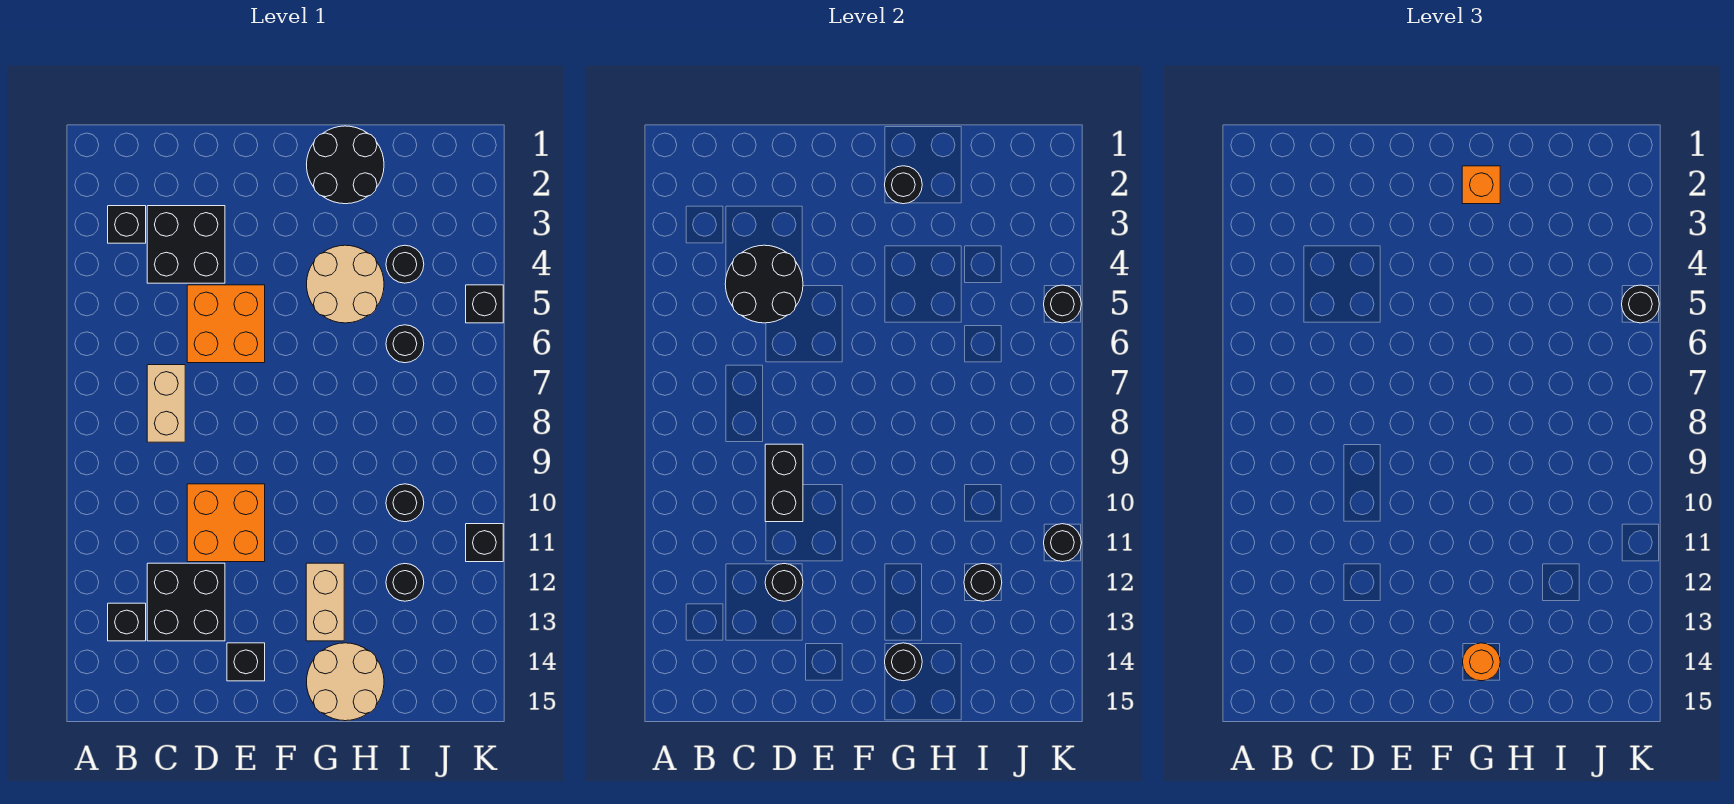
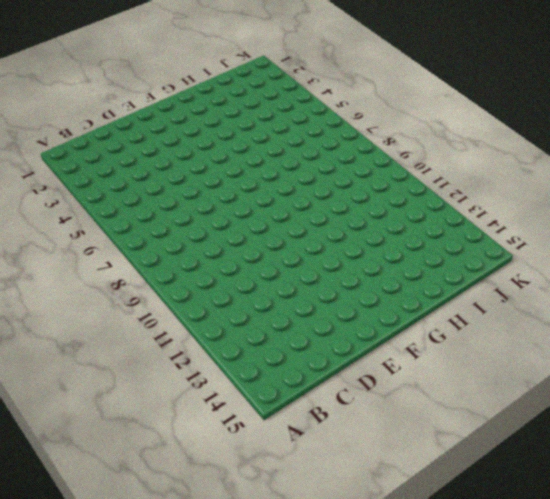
none -> black brick B3 level 1
none -> black brick B13 level 1
none -> black brick C3:D4 level 1

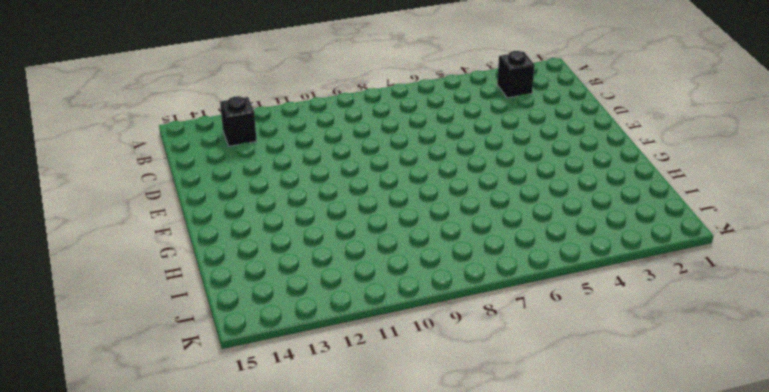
none -> black brick C3:D4 level 1
none -> tan brick C7:C8 level 1
none -> black brick C12:D13 level 1

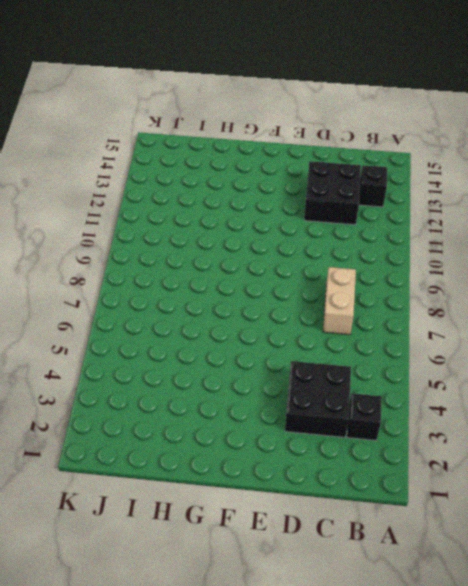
none -> orange brick D5:E6 level 1
none -> orange brick D10:E11 level 1
none -> black brick E14 level 1

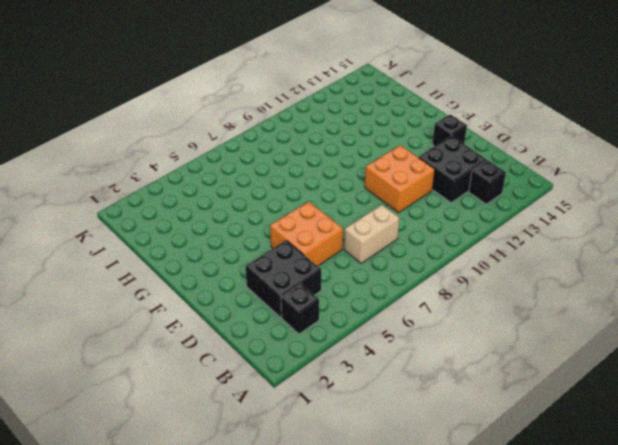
none -> black round brick G1:H2 level 1
none -> tan round brick G4:H5 level 1
none -> tan brick G12:G13 level 1

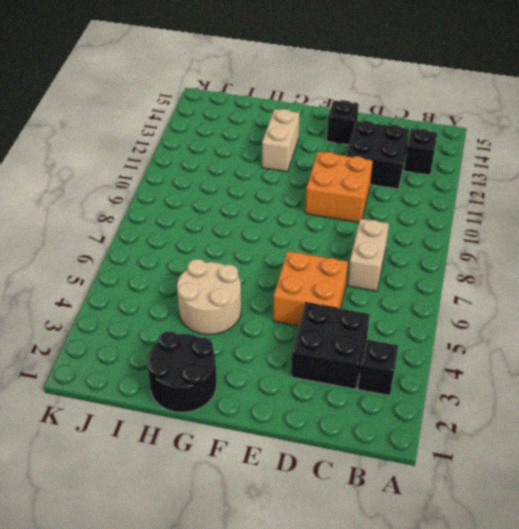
none -> tan round brick G14:H15 level 1
none -> black round brick I4 level 1
none -> black round brick I6 level 1

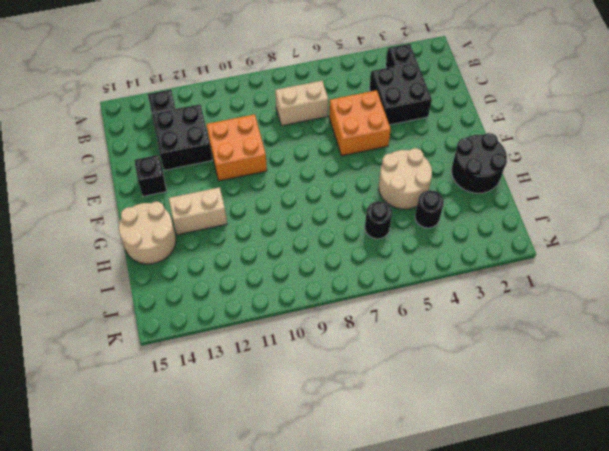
none -> black round brick I10 level 1
none -> black round brick I12 level 1
none -> black brick K5 level 1

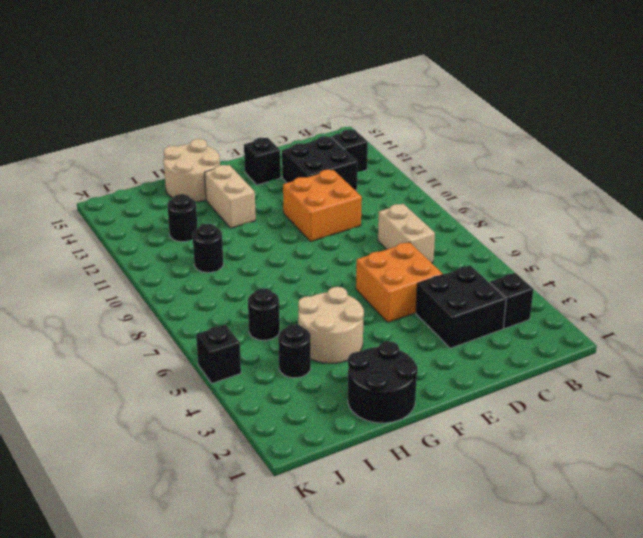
none -> black brick K11 level 1
none -> black round brick C4:D5 level 2
none -> black brick D9:D10 level 2

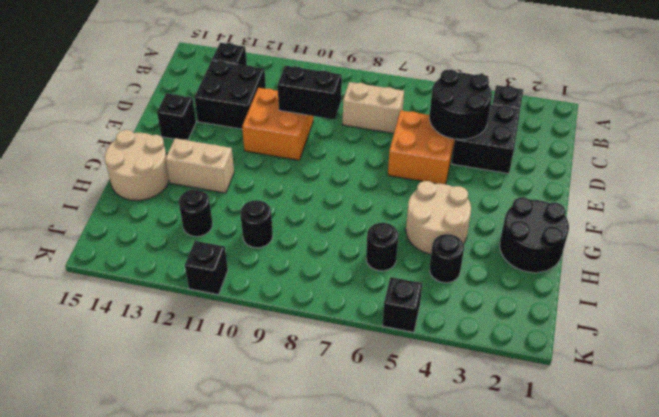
none -> black round brick D12 level 2
none -> black round brick G2 level 2
none -> black round brick G14 level 2

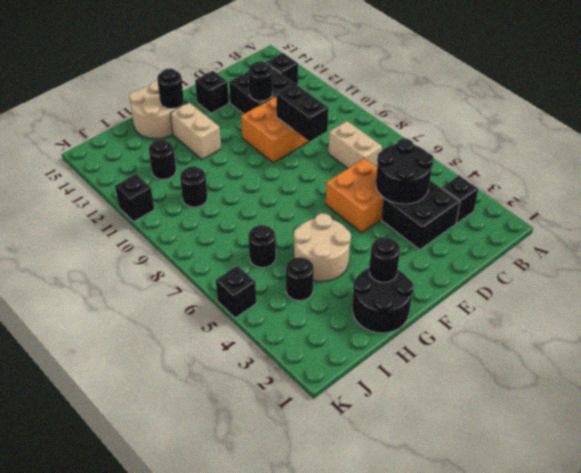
none -> black round brick I12 level 2
none -> black round brick K5 level 2
none -> black round brick K11 level 2

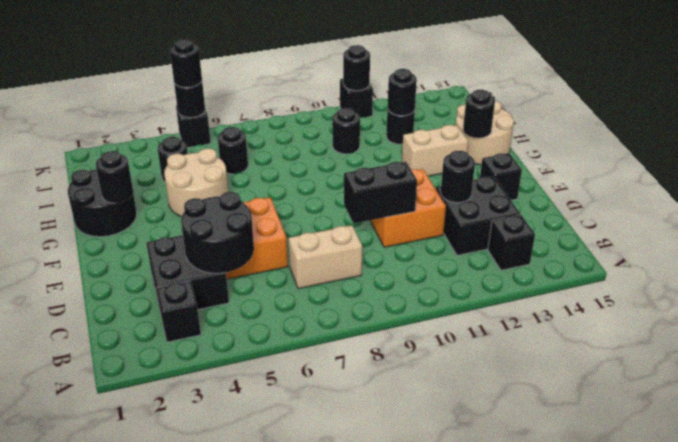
none -> orange brick G2 level 3
none -> orange round brick G14 level 3

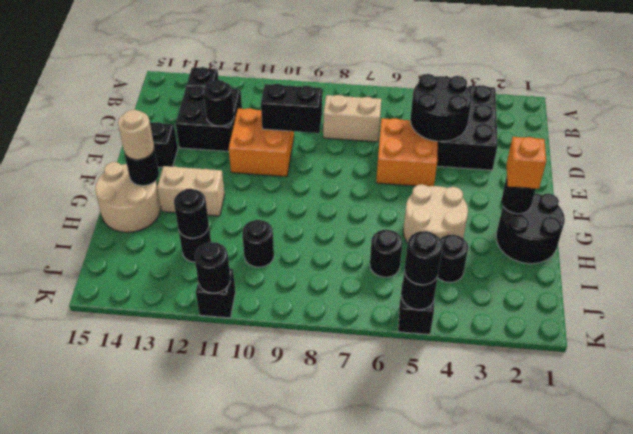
tan round brick G14 level 3 -> orange round brick G14 level 3

